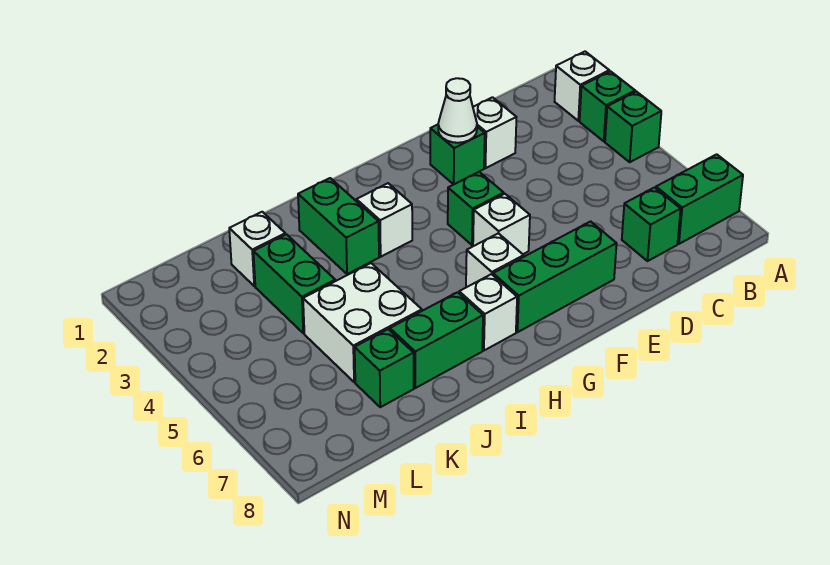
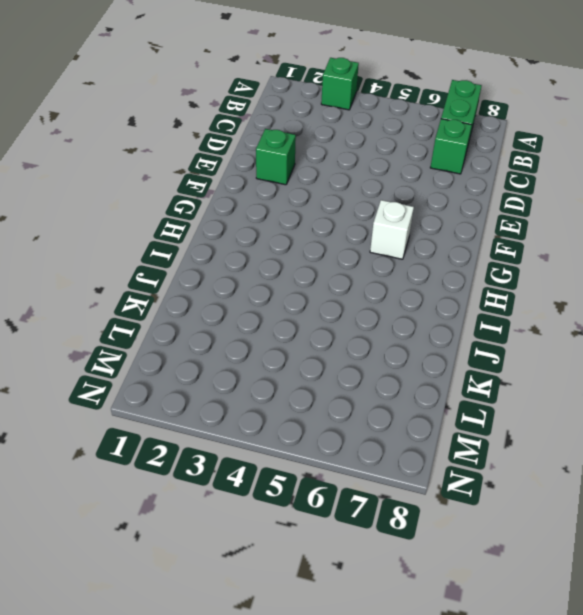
none -> white brick A2 level 1
none -> green brick A4 level 1
none -> white brick D2 level 1

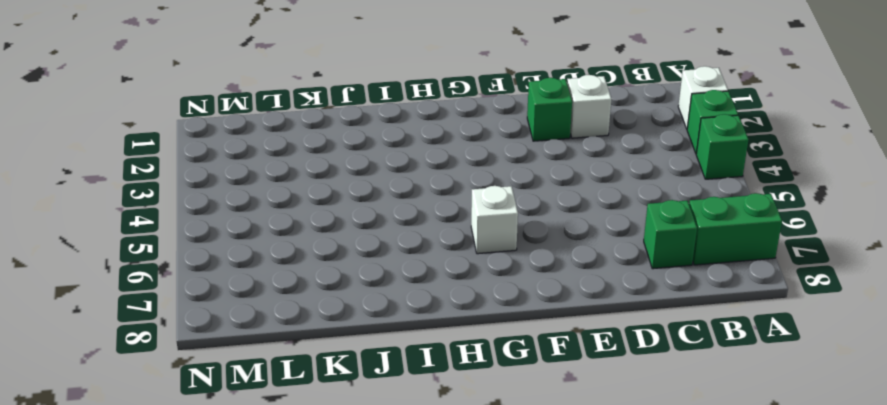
none -> green brick E7:G7 level 1
none -> green brick F4 level 1
none -> white brick F5 level 1

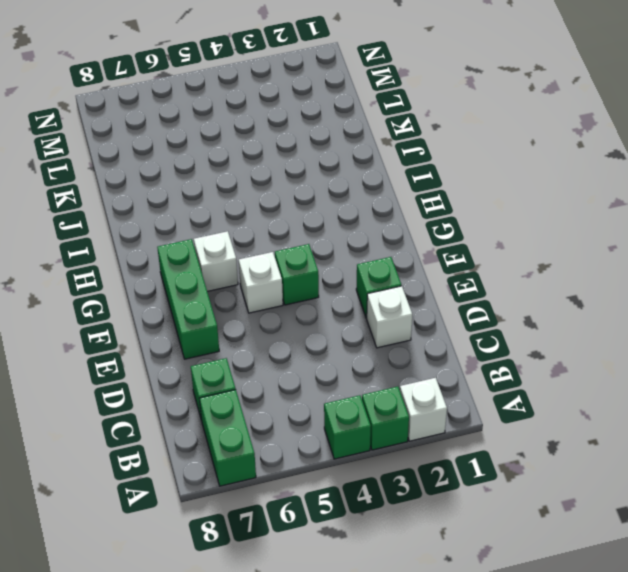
none -> white brick H3 level 1
none -> white brick H7 level 1
none -> green brick I2:I3 level 1

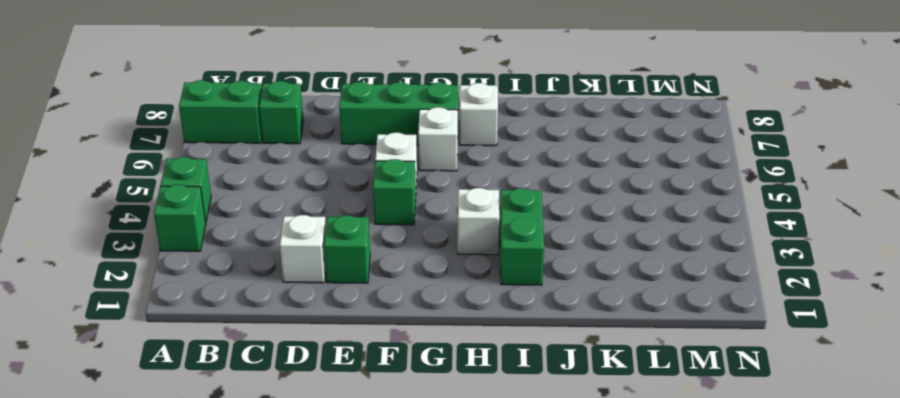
none -> white brick A2 level 1
none -> green brick I7:J7 level 1
none -> white brick J5:K6 level 1

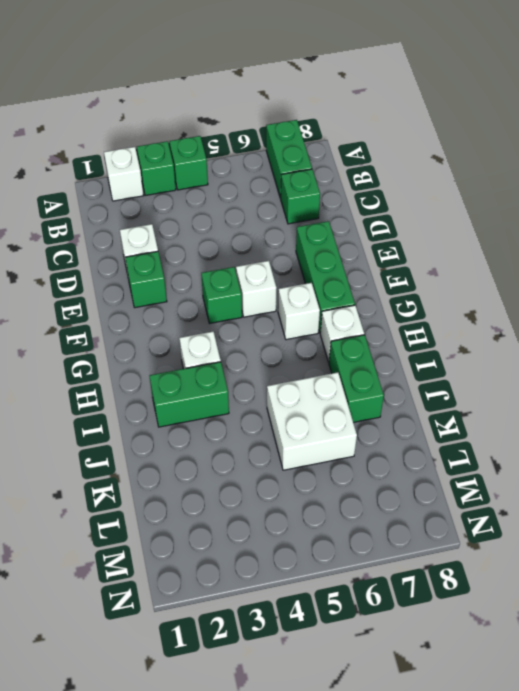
none -> white brick K2 level 1
none -> green brick K3:K4 level 1
none -> green brick K7 level 1

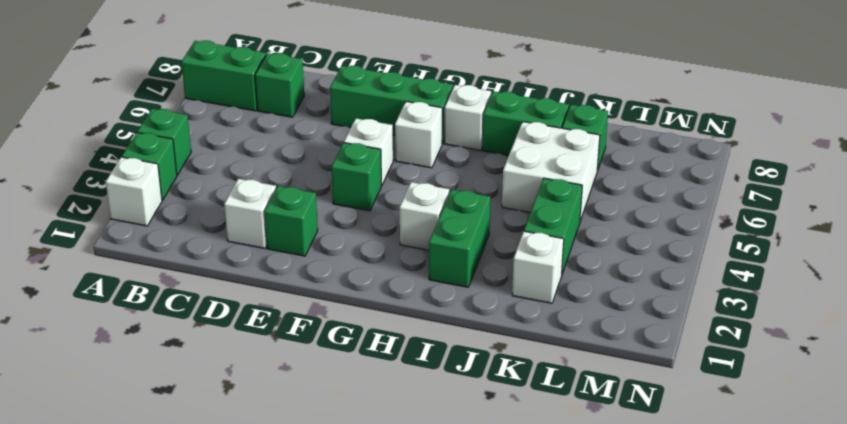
none -> white cone E2 level 2

